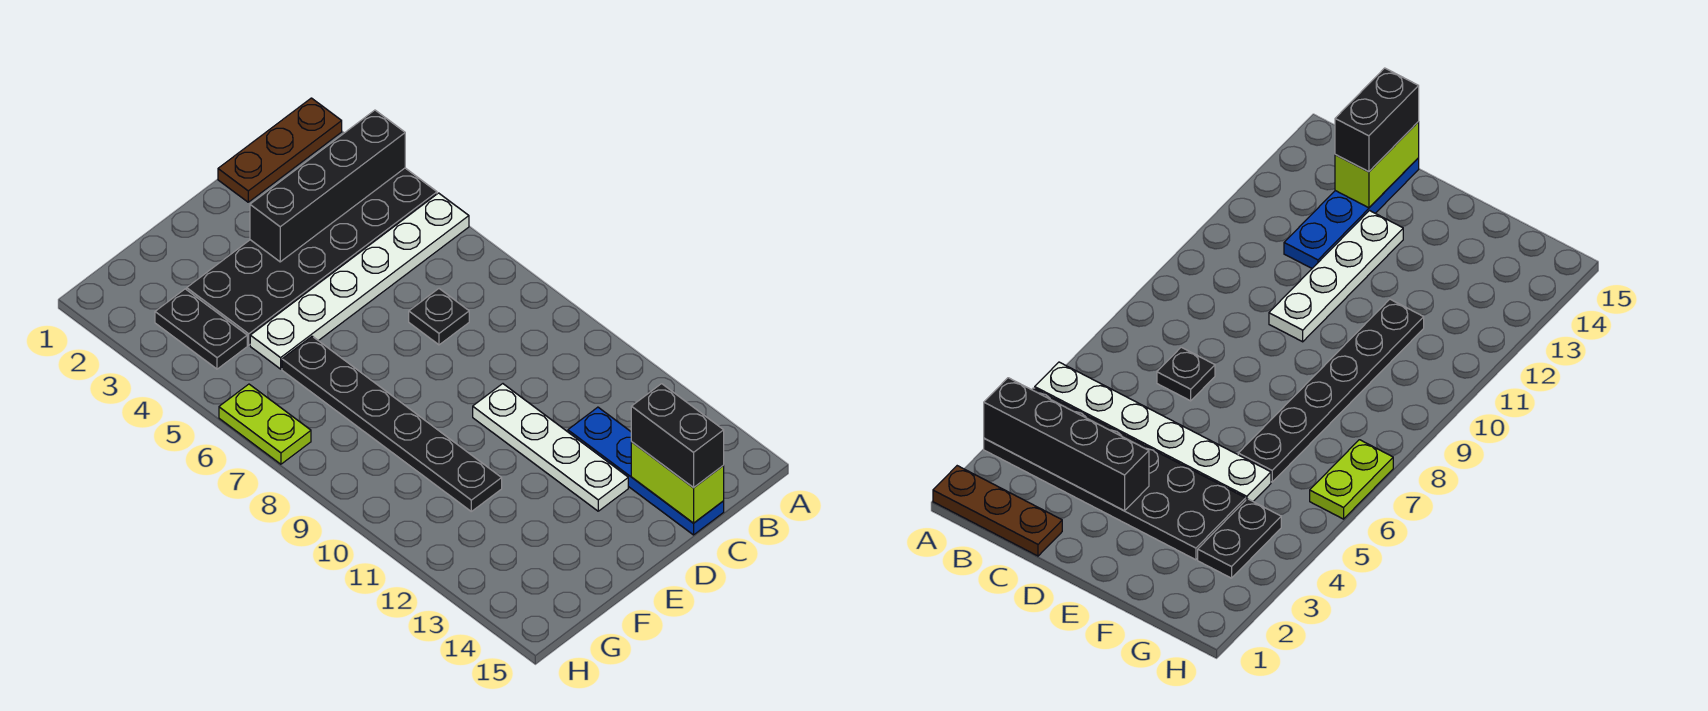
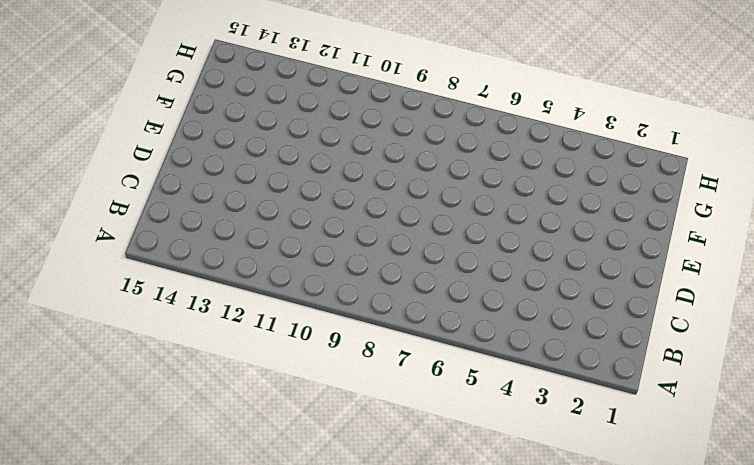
none -> brown plate A1:C1 level 1
none -> black plate A3:F4 level 1
none -> white plate A5:F5 level 1

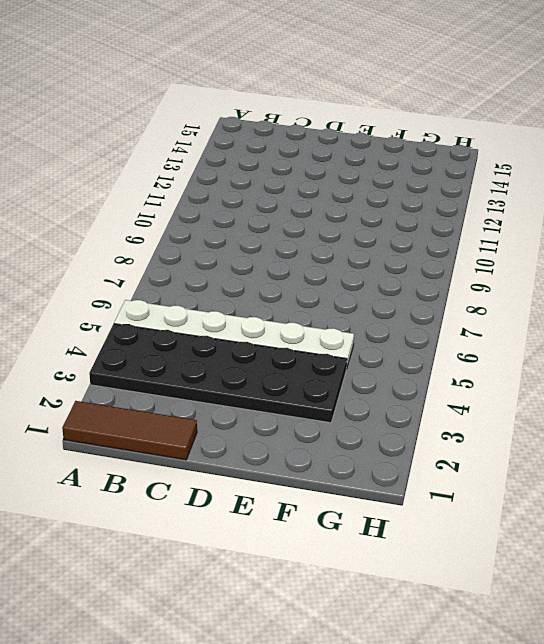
brown tile A1:C1 level 1 -> brown plate A1:C1 level 1
none -> black plate C7 level 1
none -> blue plate C12:C15 level 1
none -> white plate D10:D13 level 1

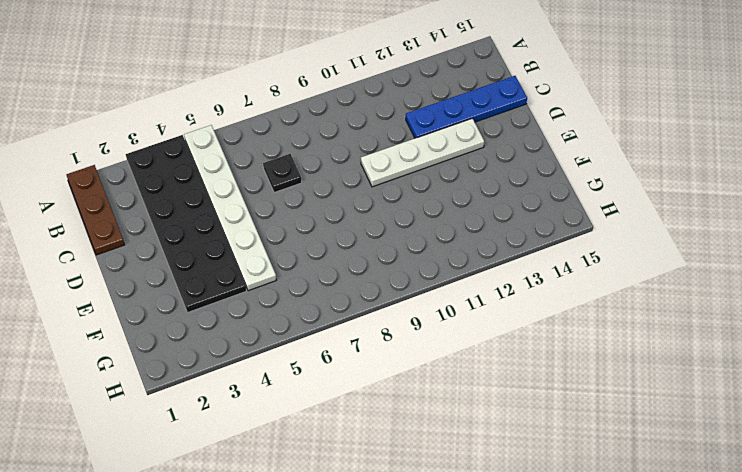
none -> black plate F6:F11 level 1
none -> black plate G3:G4 level 1
none -> lime plate H6:H7 level 1

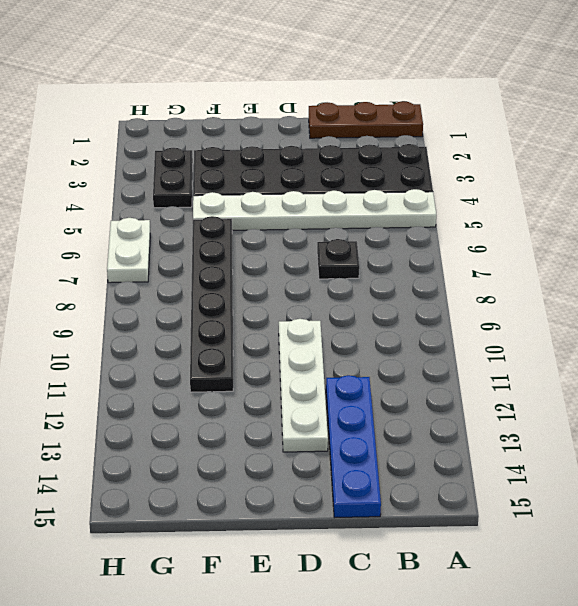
white plate H6:H7 level 1 -> lime plate H6:H7 level 1
none -> black brick A3:D3 level 2
none -> lime brick C14:C15 level 2
none -> black brick C14:C15 level 3

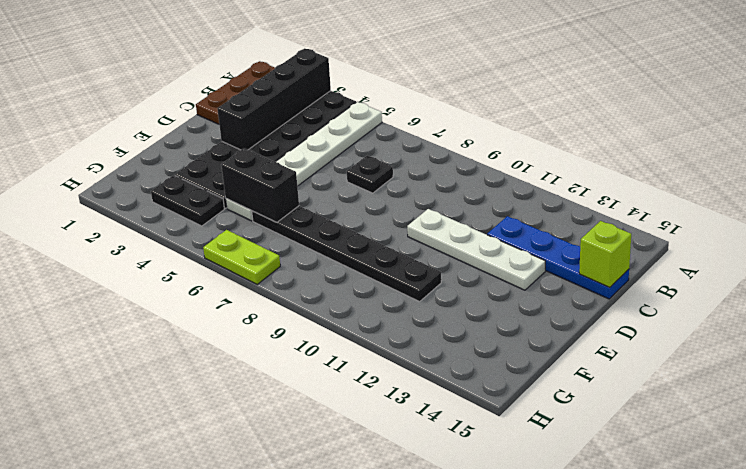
lime brick C15 level 2 -> lime brick C14:C15 level 2
black brick F5:F6 level 2 -> black brick C14:C15 level 3

